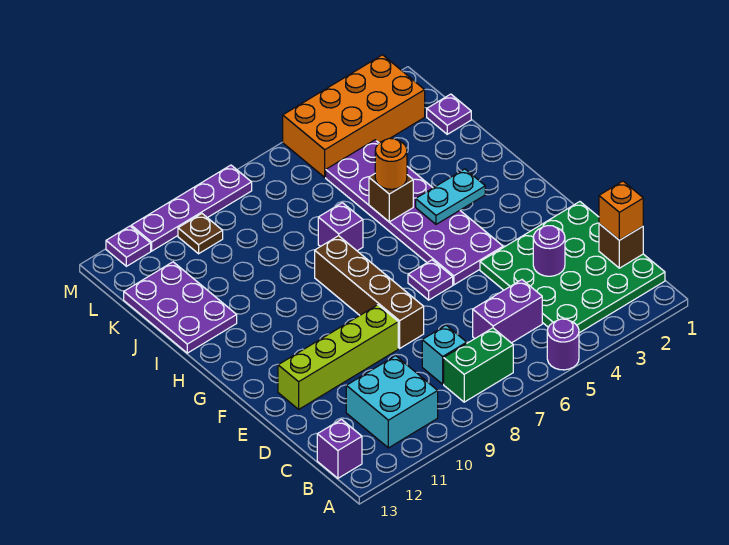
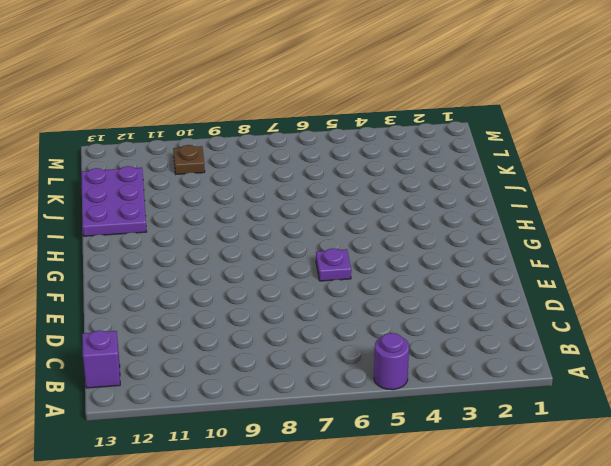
none -> green plate B1:E4 level 1
none -> green brick B7:B8 level 1
none -> cyan brick B10:C11 level 1

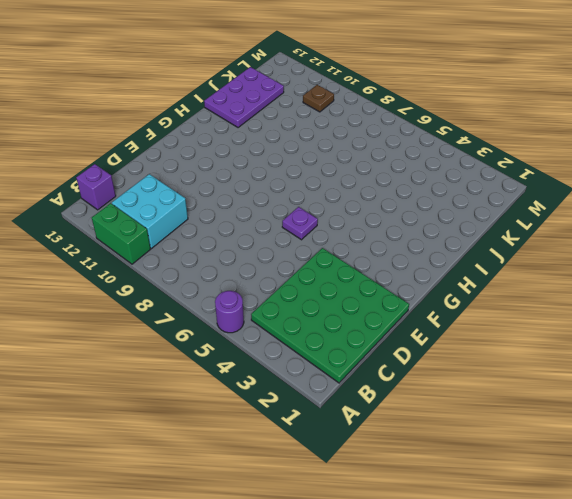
green brick A10:A11 level 1 -> green brick B7:B8 level 1
none -> purple brick C5:C6 level 1
none -> cyan brick C8 level 1
none -> brown brick E8:H8 level 1

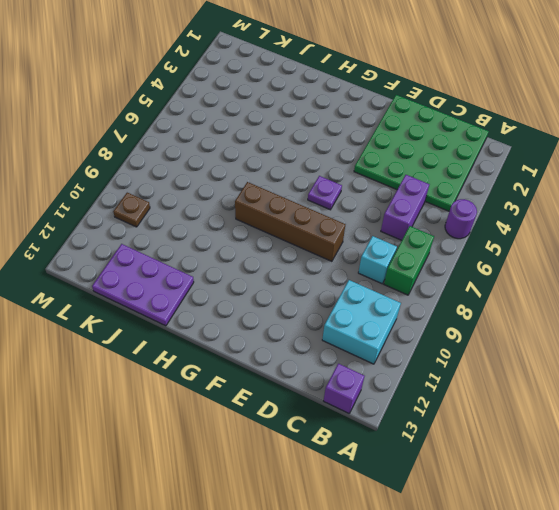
none -> lime brick E9:E12 level 1
none -> purple plate F4:K5 level 1
none -> purple brick I7 level 1

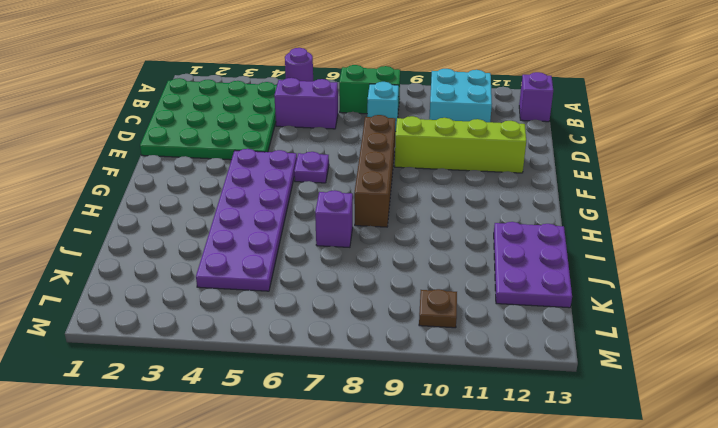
none -> purple plate K1 level 1
none -> orange brick L2:M5 level 1
none -> purple plate M8:M11 level 1

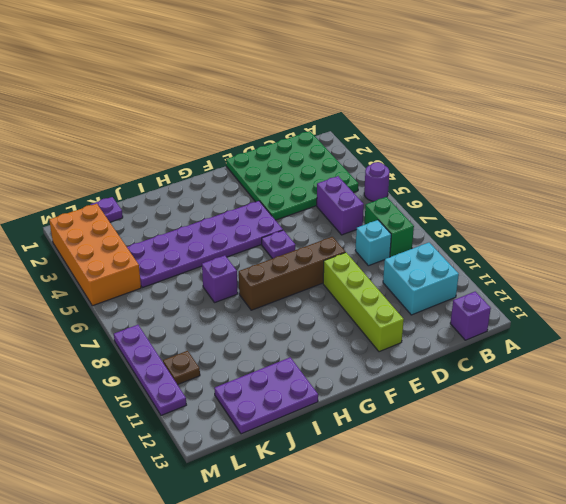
none -> purple plate M12 level 1
none -> brown brick C1 level 2
none -> purple round brick D3 level 2

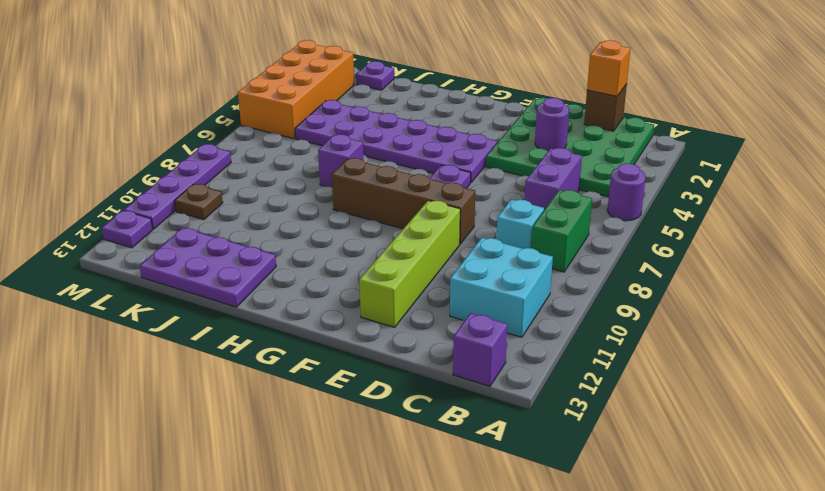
none -> cyan plate H3:H4 level 2
none -> brown brick I5 level 2
none -> orange round brick I5 level 3

